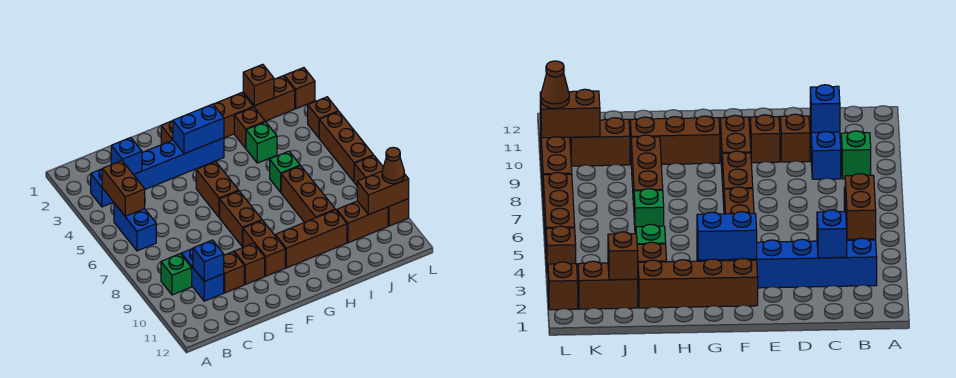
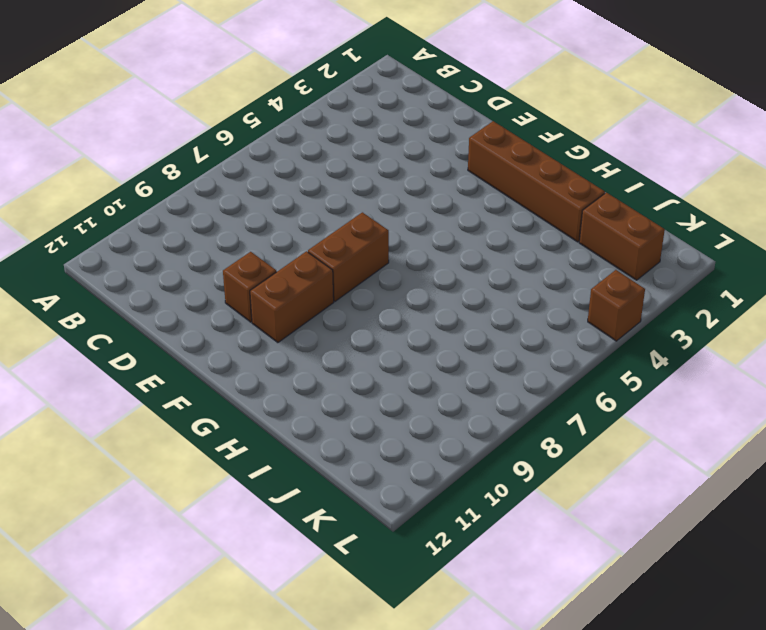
none -> blue brick B3:G3 level 1
none -> blue brick B5:B6 level 1
none -> green brick B9 level 1

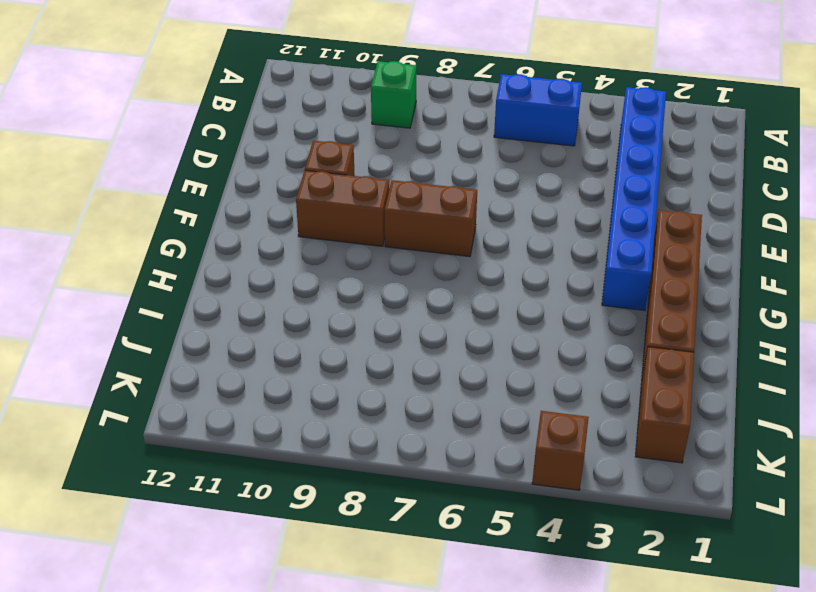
none -> blue brick C9:C10 level 1
none -> brown brick D10 level 1
none -> brown brick F5:F6 level 1

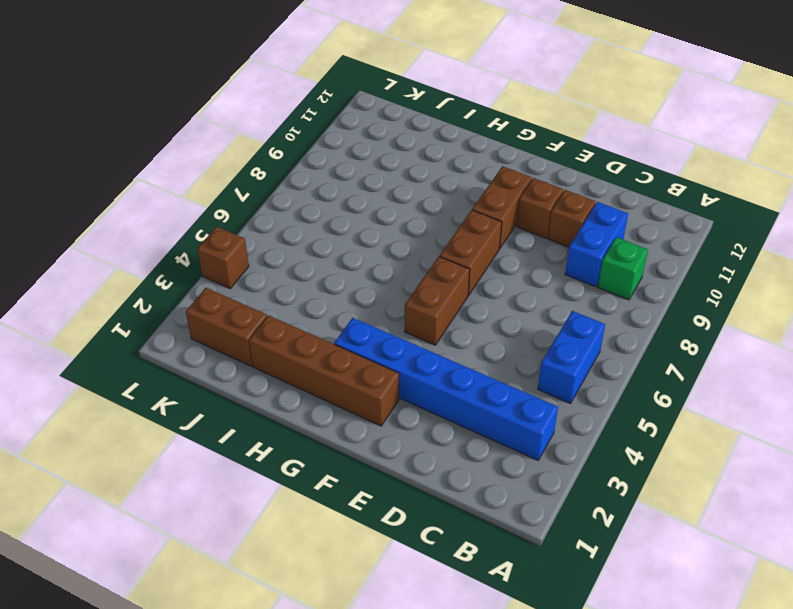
none -> brown brick G10:I10 level 1
none -> brown brick I3 level 1
none -> green brick I4 level 1

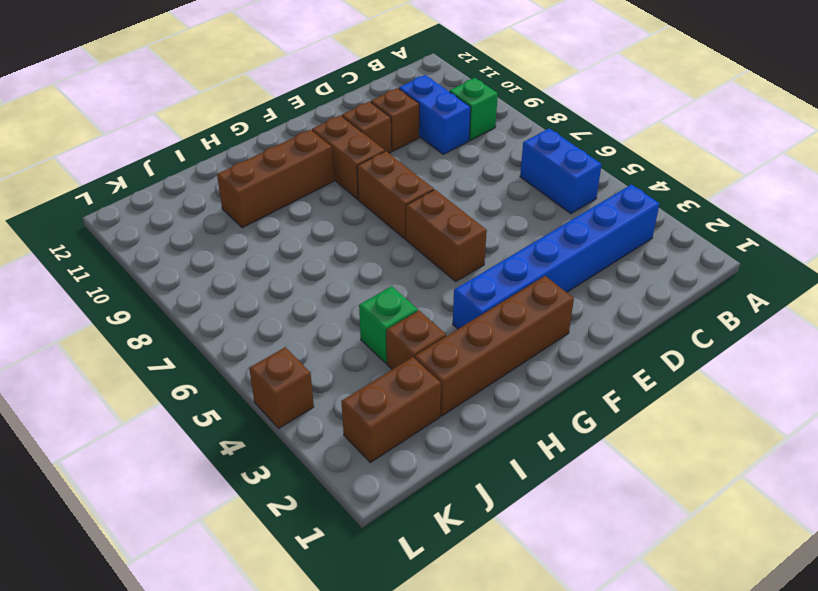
none -> green brick I6 level 1
none -> brown brick I7:I9 level 1
none -> brown brick J10:K10 level 1

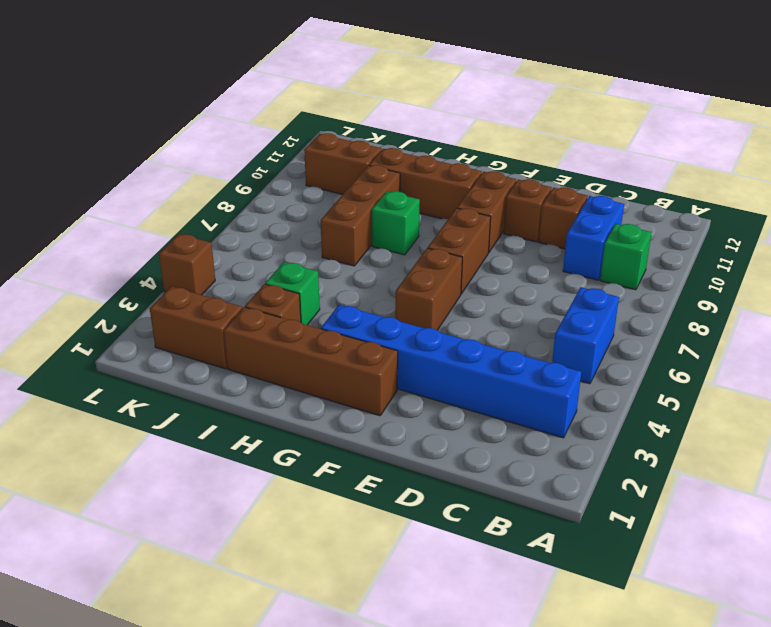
green brick H8 level 1 -> green brick I6 level 1
none -> brown brick L2 level 1
none -> brown brick L5:L7 level 1
none -> brown brick L8:L10 level 1

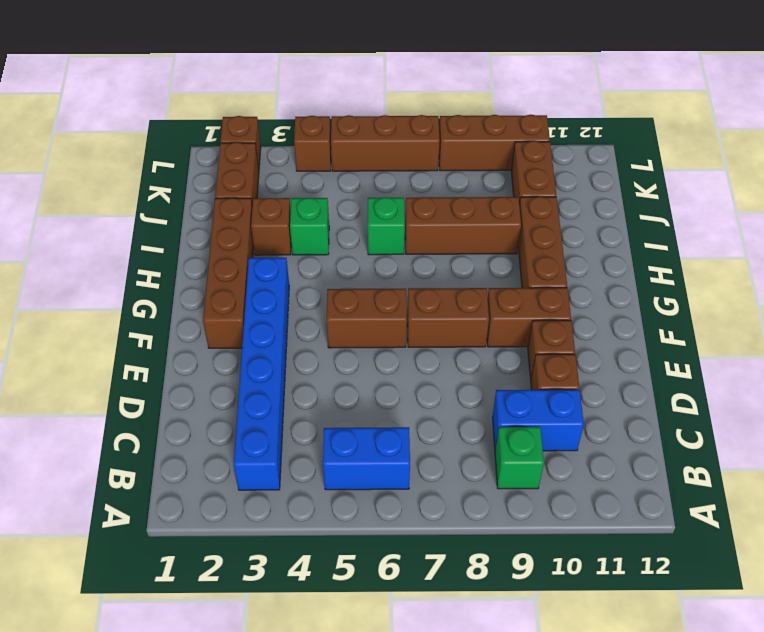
none -> brown brick B4:B5 level 2
none -> blue brick C3 level 2
none -> blue brick C10 level 2

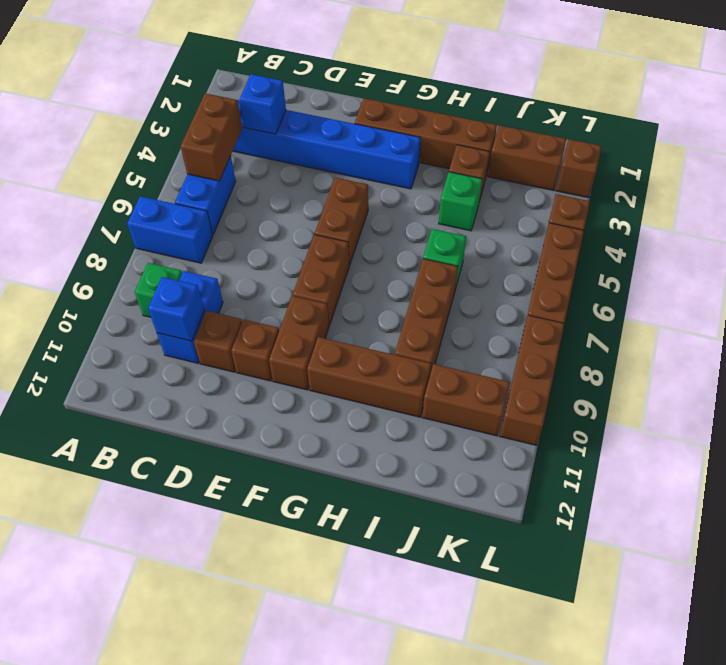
blue brick A7:B7 level 1 -> blue brick F3:G3 level 2
none -> brown brick J2 level 2
none -> brown brick K10:L10 level 2
none -> brown cone L10 level 3

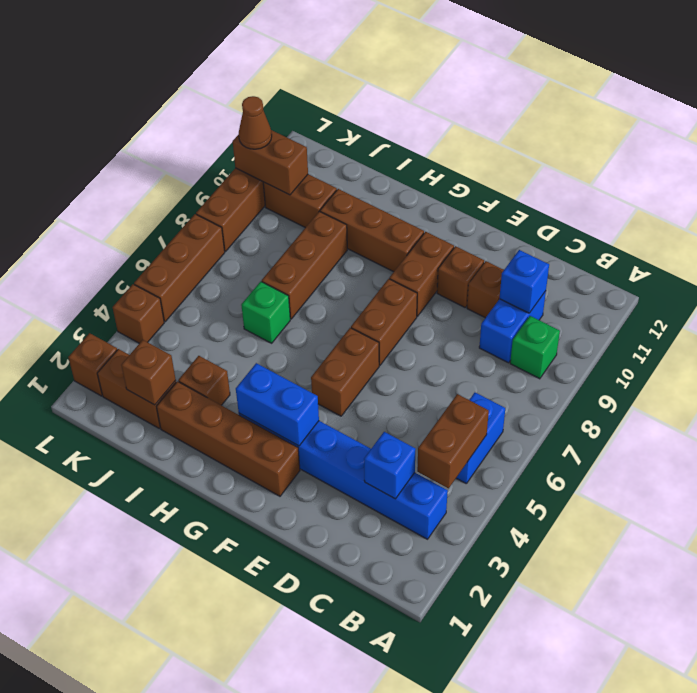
none -> green brick I4 level 1

